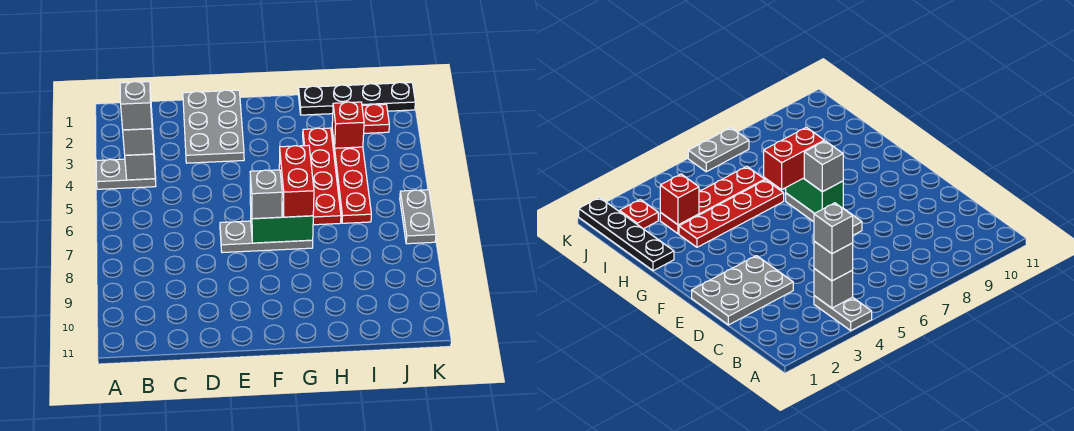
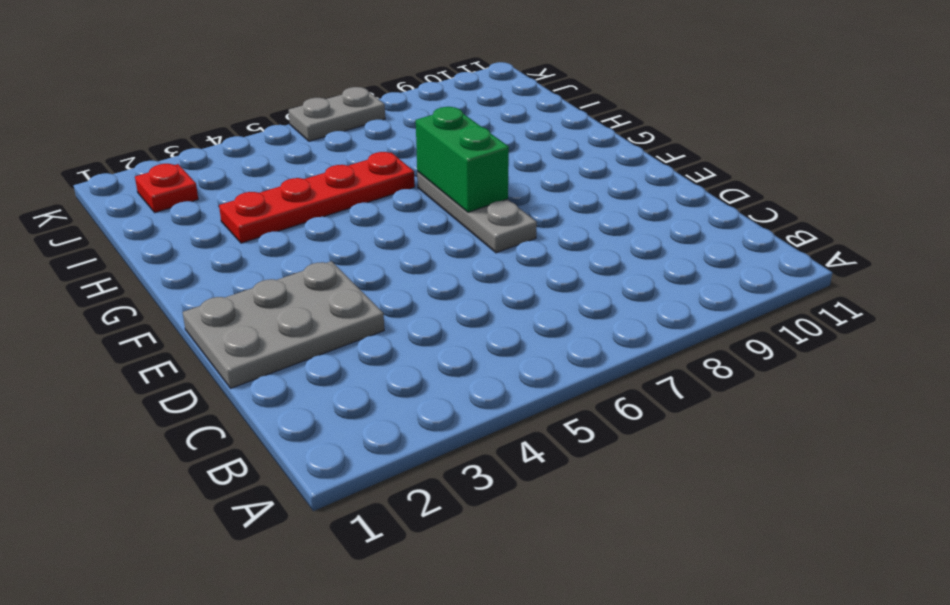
none -> grey plate A4:B4 level 1
none -> black plate H1:K1 level 1
none -> red plate I3:I6 level 1

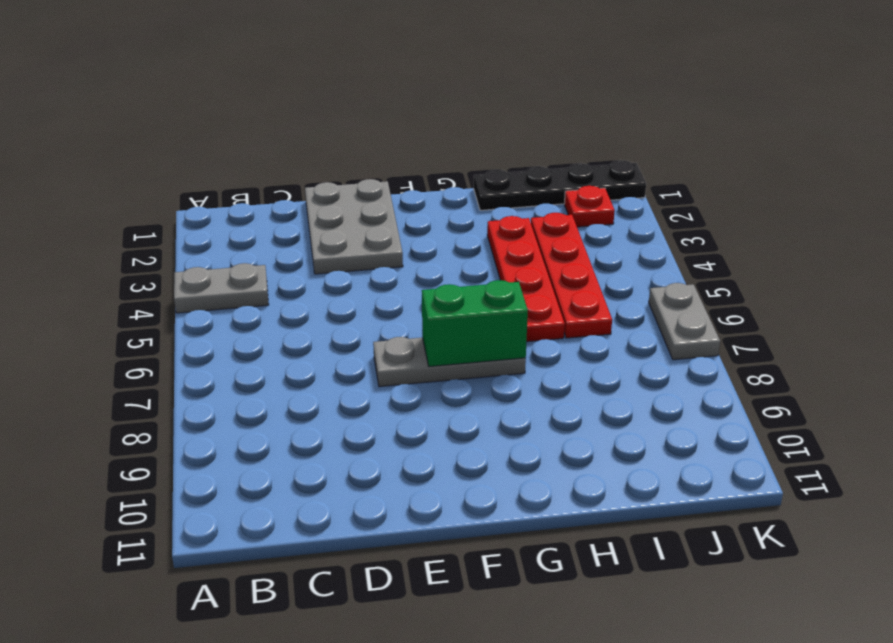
none -> grey brick B4 level 2
none -> red brick I3 level 2
none -> grey brick B4 level 3

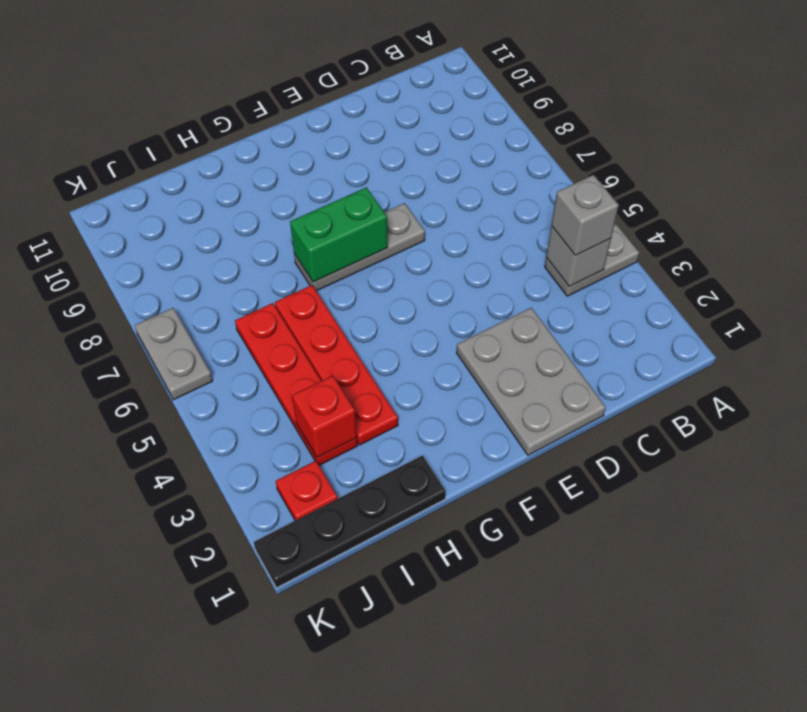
none -> grey brick F7 level 3
none -> red brick G6:G7 level 3
none -> grey brick B4 level 4

